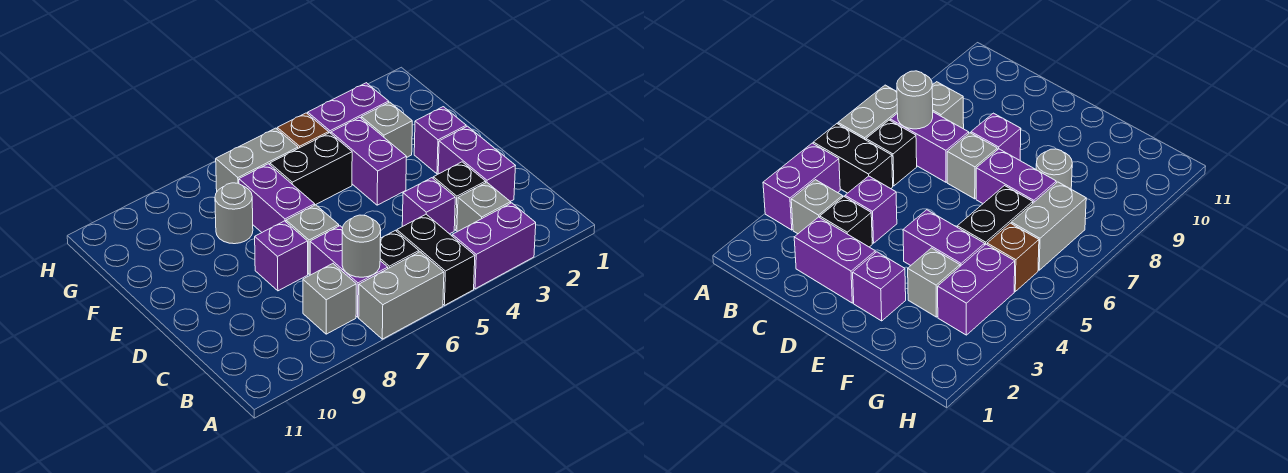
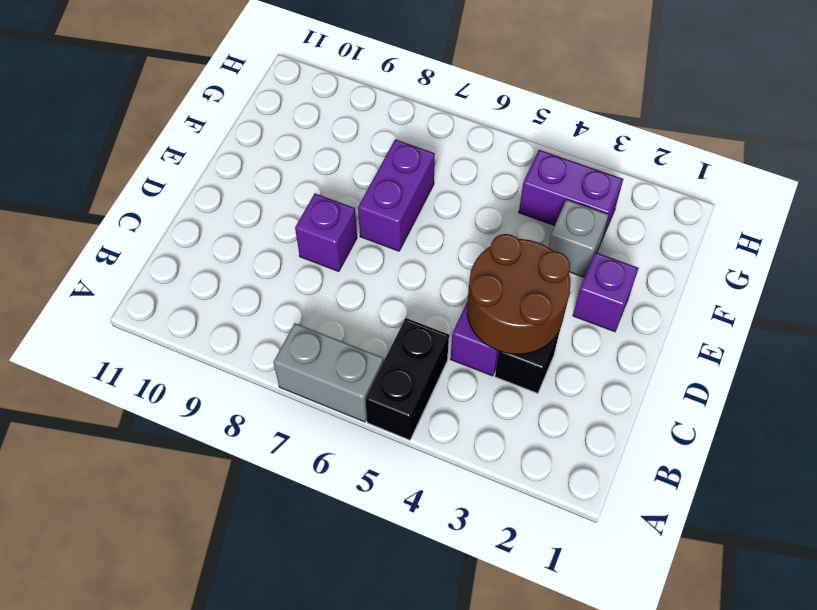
brown round brick C3:D4 level 2 -> none
none -> purple brick A3:A4 level 1
none -> grey brick B3 level 1
none -> black brick B6 level 1

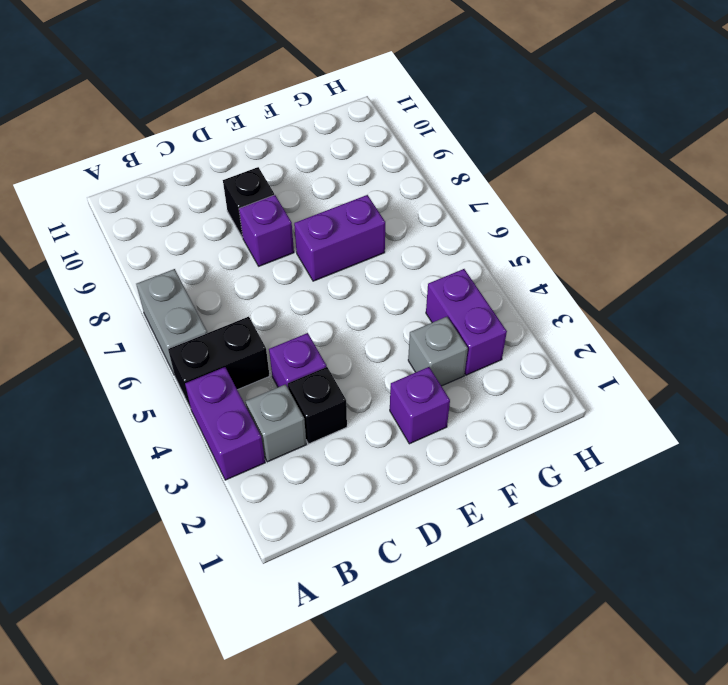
black brick D9 level 1 -> black brick B6 level 1
none -> purple brick B7:C7 level 1
none -> grey brick B8 level 1
none -> purple brick C2:D2 level 1

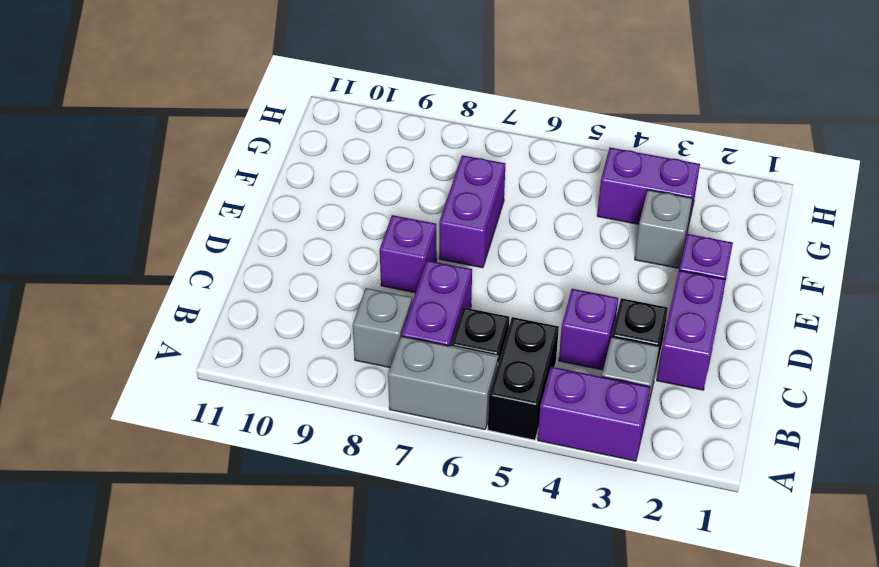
none -> grey brick D7 level 1
none -> purple brick E4:F4 level 1
none -> black brick F5:F6 level 1

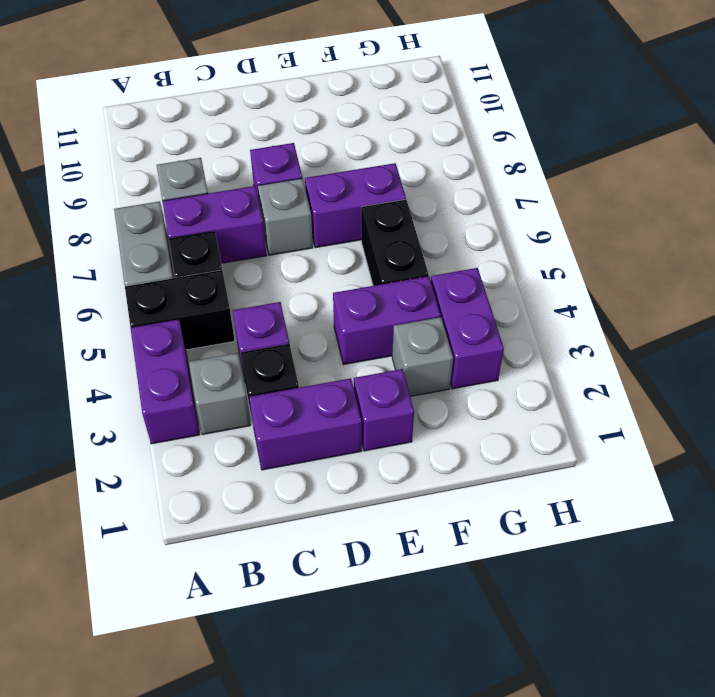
none -> grey round brick F8 level 1
none -> brown brick G5 level 1
none -> grey brick G6:G7 level 1

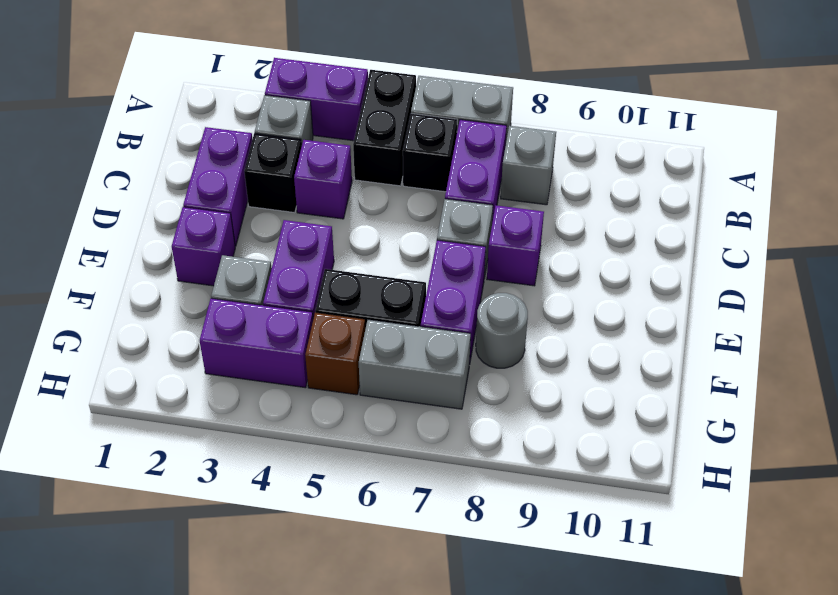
none -> grey round brick B7 level 2

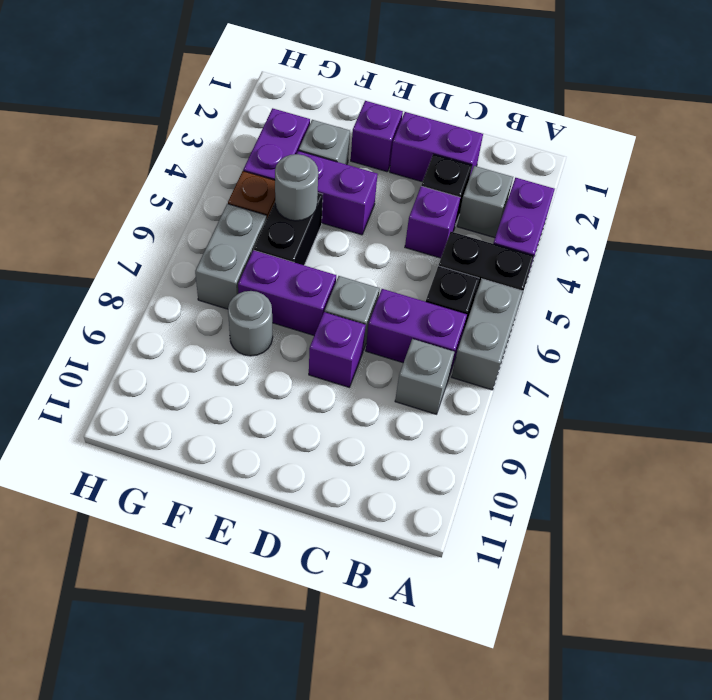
grey round brick F5 level 2 -> grey round brick B7 level 2

